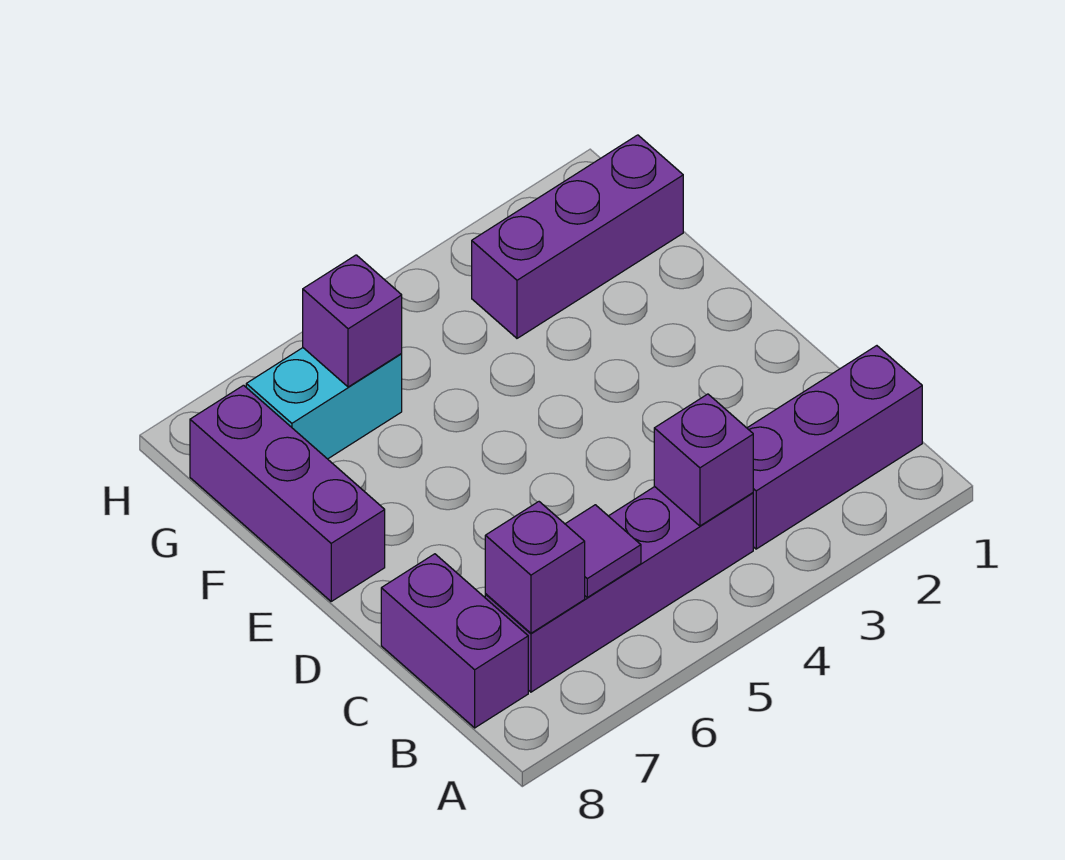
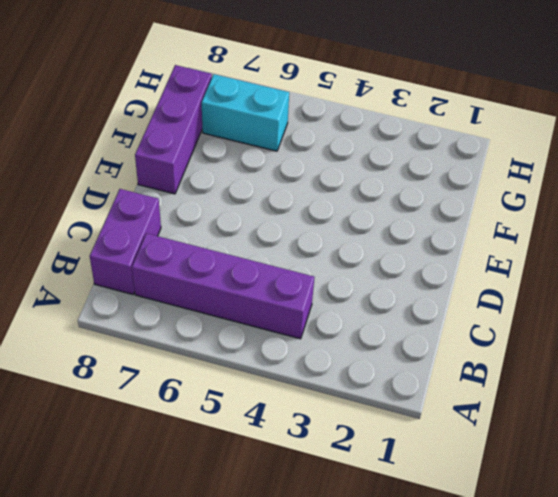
none -> purple brick B1:B3 level 1
none -> purple brick G1:G3 level 1

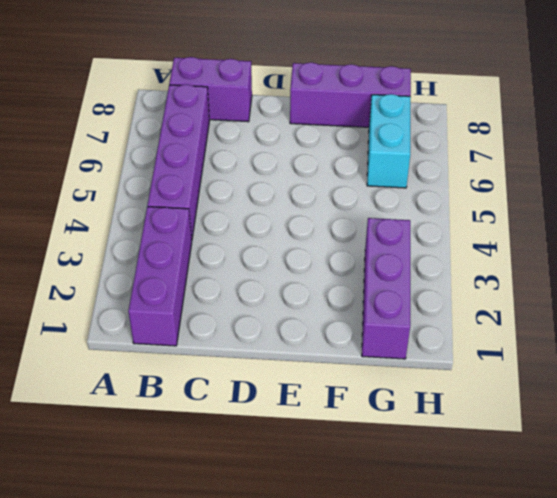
none -> purple brick B4 level 2
none -> purple tile B6 level 2

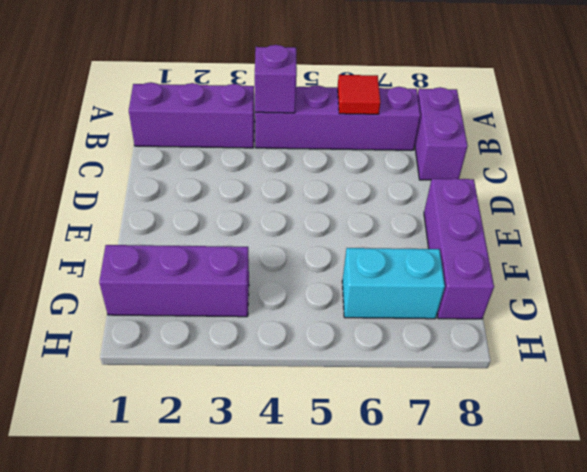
red tile B6 level 2 -> purple tile B6 level 2
none -> purple brick B7 level 2
none -> purple brick G6 level 2

